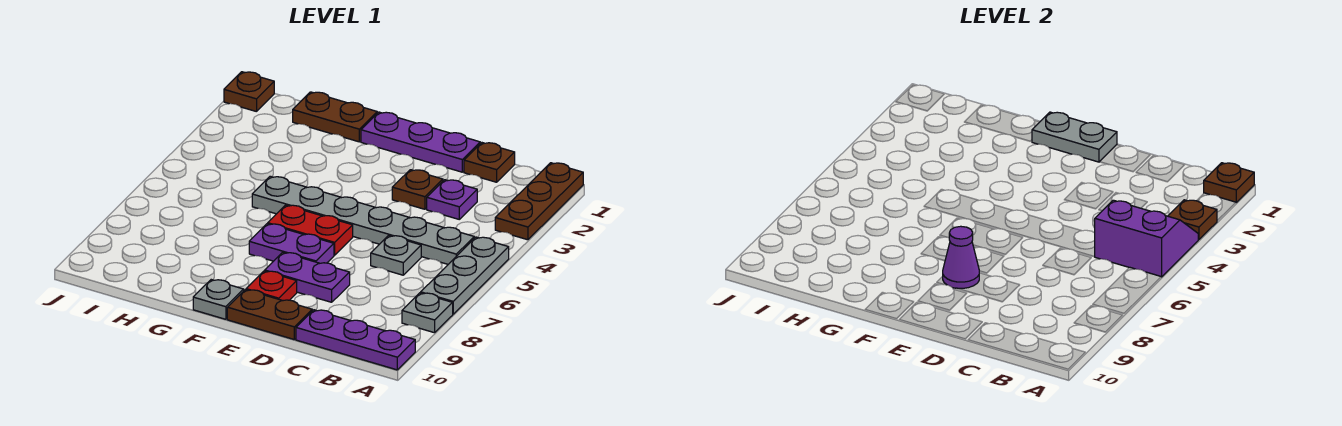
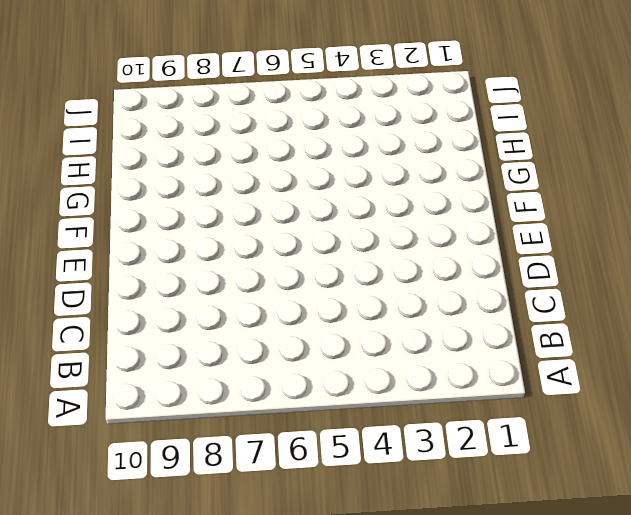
none -> brown plate A1:A3 level 1
none -> grey plate A5:A7 level 1
none -> grey plate A8 level 1

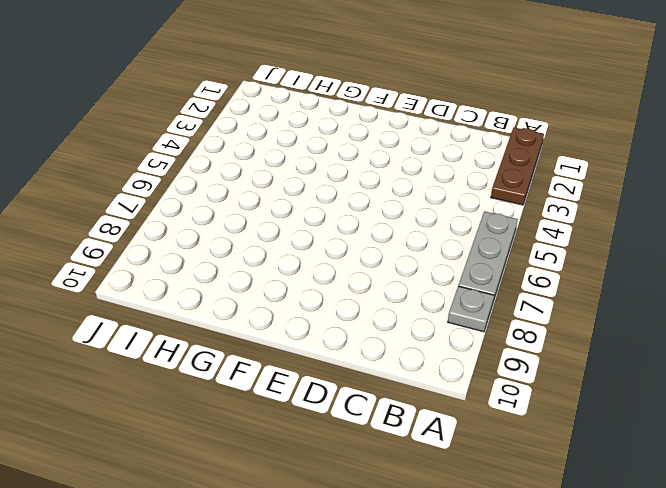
none -> purple plate A10:C10 level 1
none -> grey plate B5:G5 level 1
none -> brown plate C1 level 1

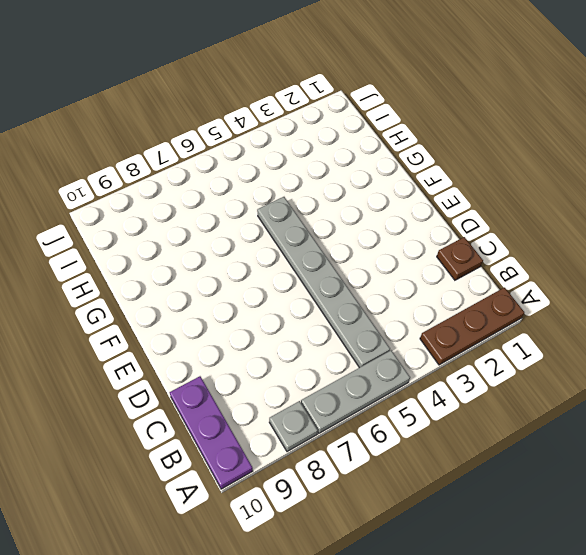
none -> purple plate C3 level 1
none -> grey plate C6 level 1
none -> purple plate D1:F1 level 1

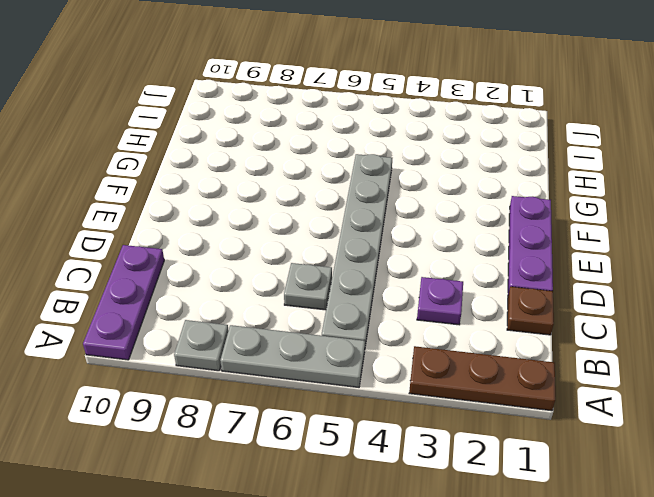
none -> brown plate D3 level 1
none -> purple plate D8:E8 level 1
none -> brown plate D10:E10 level 1

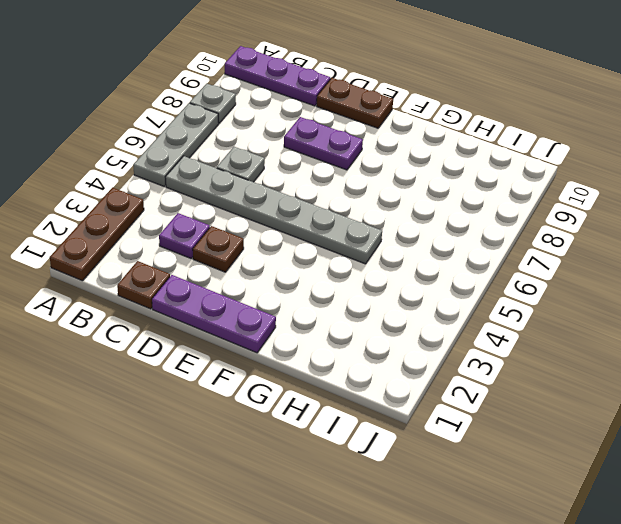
none -> red plate E6:F6 level 1
none -> purple plate E7:F7 level 1
none -> red plate E9 level 1

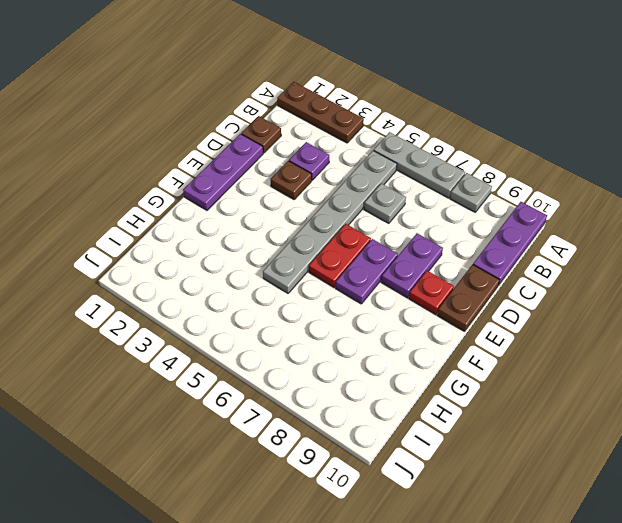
none -> grey plate F10 level 1
none -> brown plate G1:H1 level 1
none -> brown plate J1 level 1

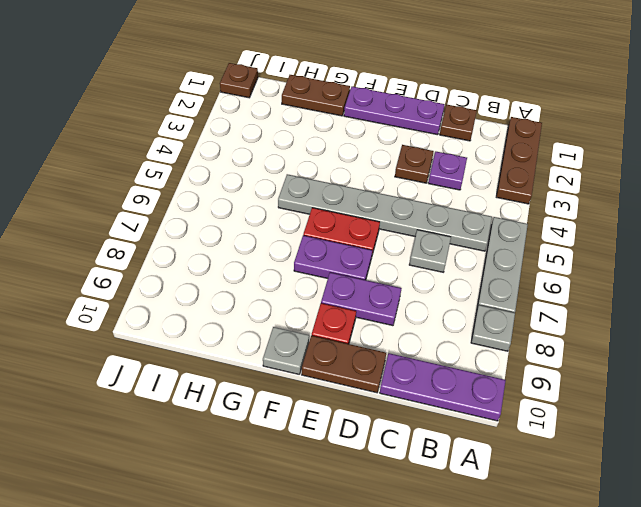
none -> brown plate A1 level 2
none -> brown plate A3 level 2
none -> purple slope A4:B5 level 2 top 5

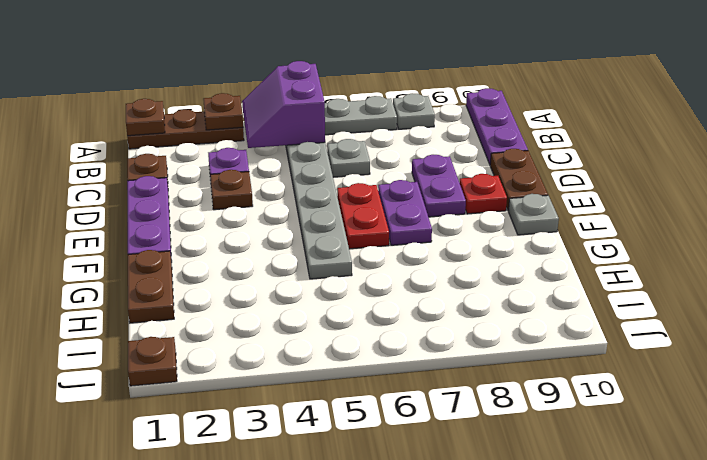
none -> grey plate E1:F1 level 2
none -> purple cone E8 level 2

